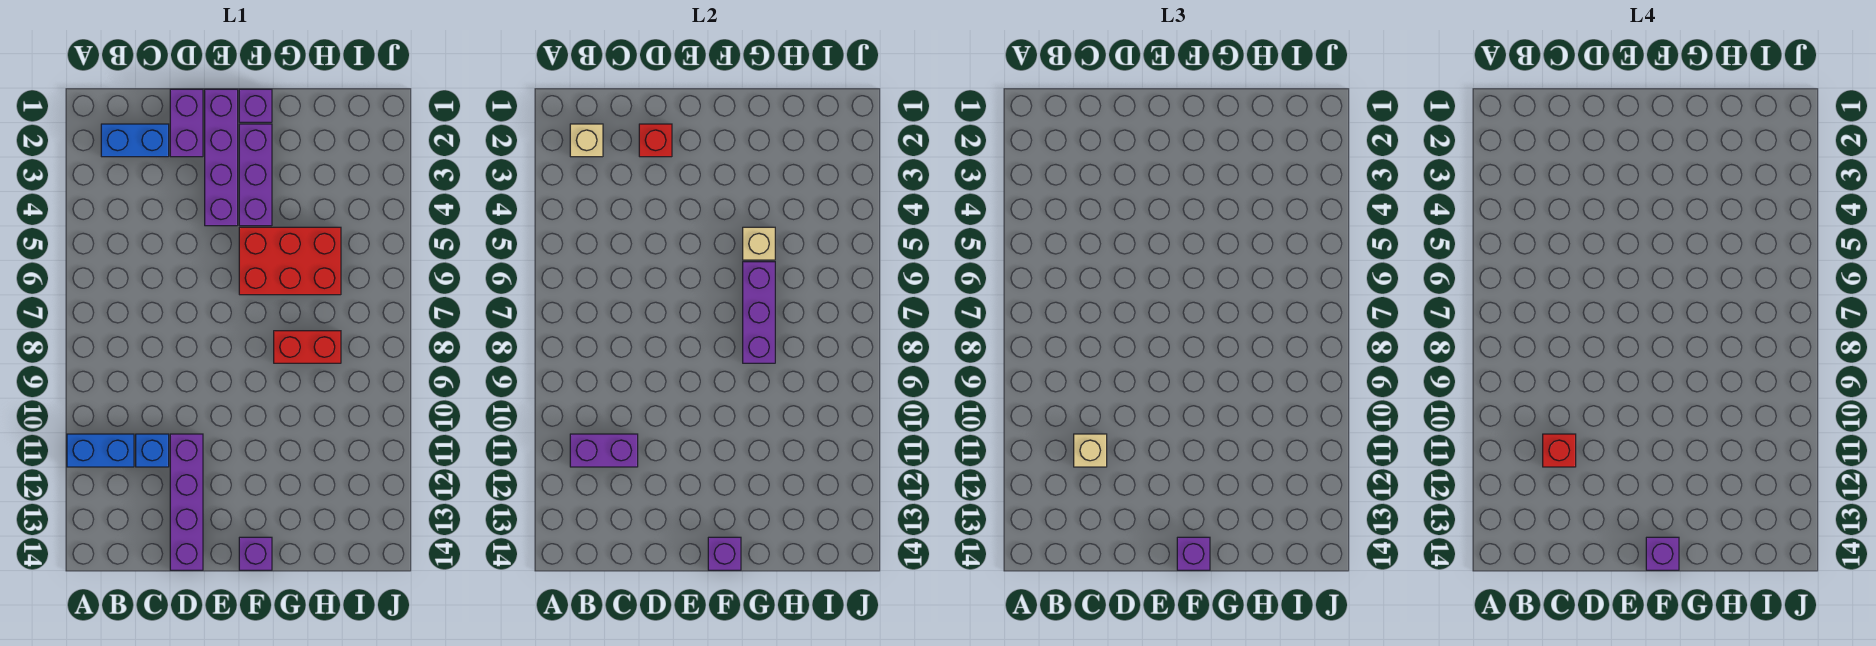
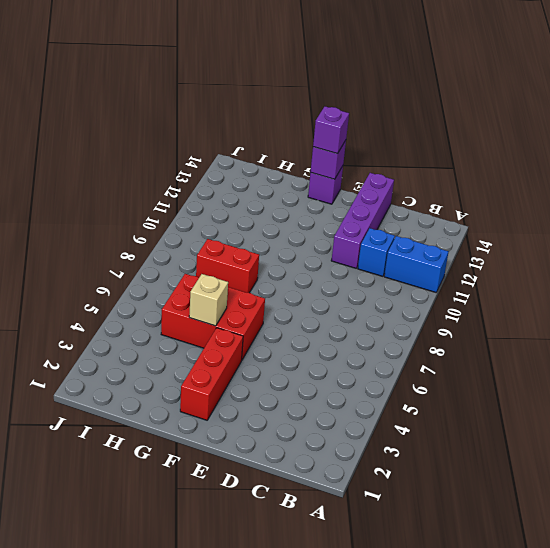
red brick F2:F4 level 1 -> purple brick F2:F4 level 1
none -> blue brick B2:C2 level 1
none -> purple brick D1:D2 level 1
none -> purple brick E1:E4 level 1

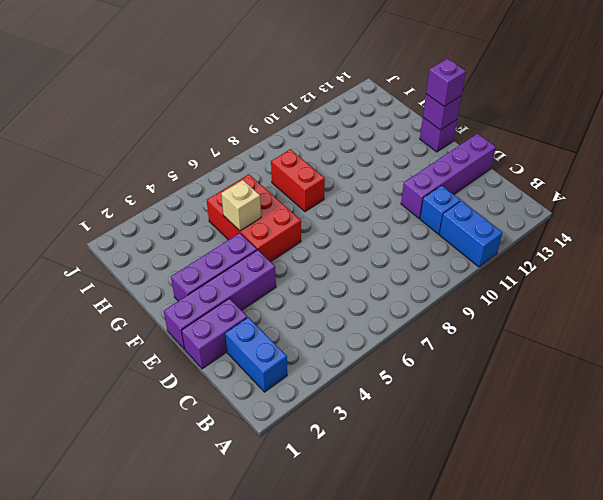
none -> purple brick F1 level 1
none -> tan brick B2 level 2
none -> purple brick B11:C11 level 2

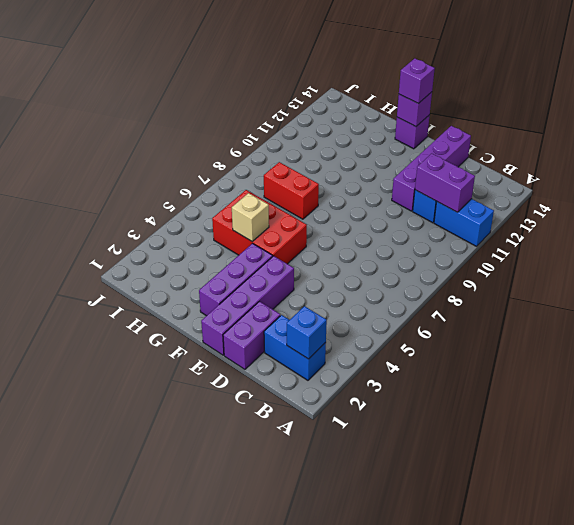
blue brick B2 level 2 -> tan brick B2 level 2
none -> purple brick F1 level 1
none -> red brick D2 level 2
none -> purple brick G6:G8 level 2

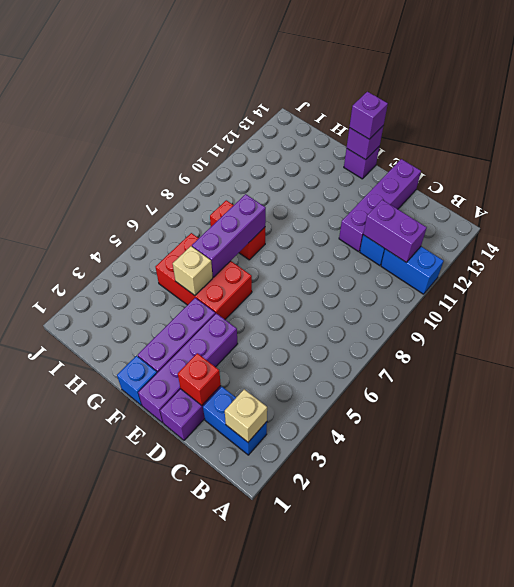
blue brick F1 level 1 -> purple brick F1 level 1
none -> tan brick C11 level 3
none -> red brick C11 level 4
none -> purple brick F14 level 4

